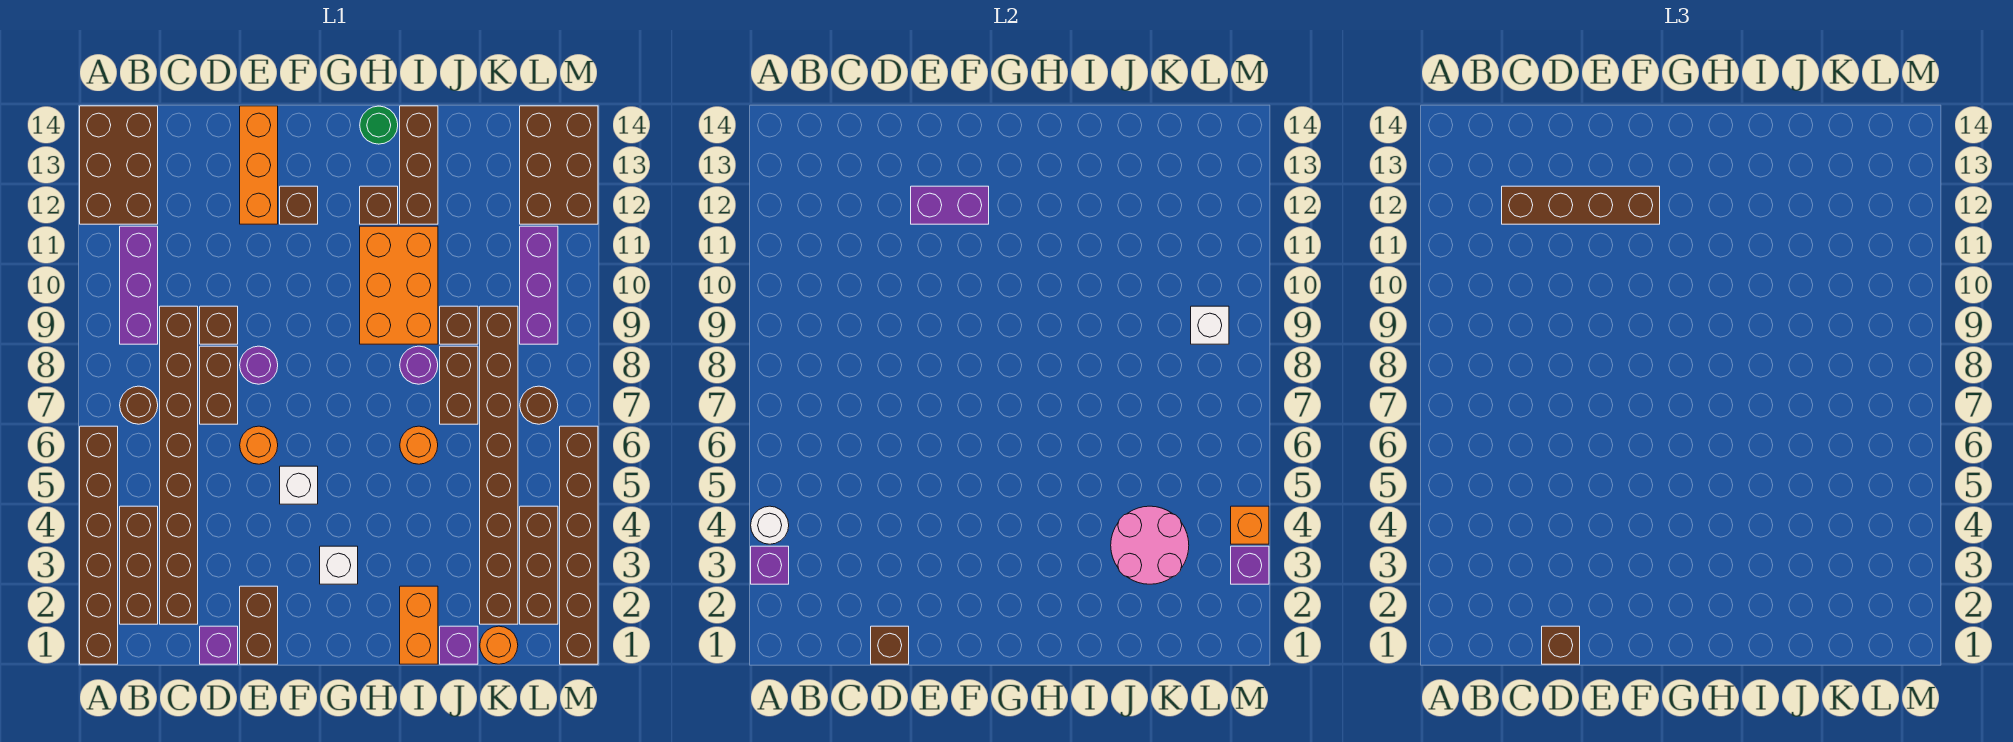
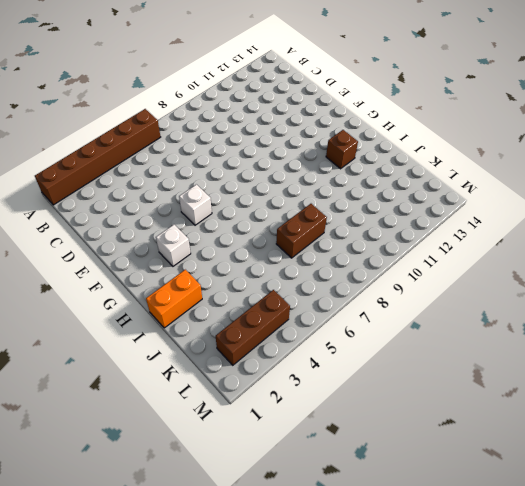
none -> brown brick A12:B14 level 1
none -> brown brick B2:B4 level 1
none -> brown round brick B7 level 1
none -> purple brick B9:B11 level 1

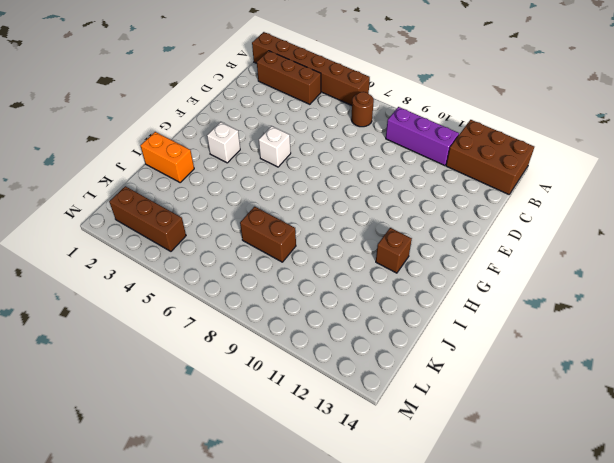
none -> brown brick C2:C9 level 1
none -> purple brick D1 level 1
none -> brown brick D7:D8 level 1
none -> brown brick D9 level 1

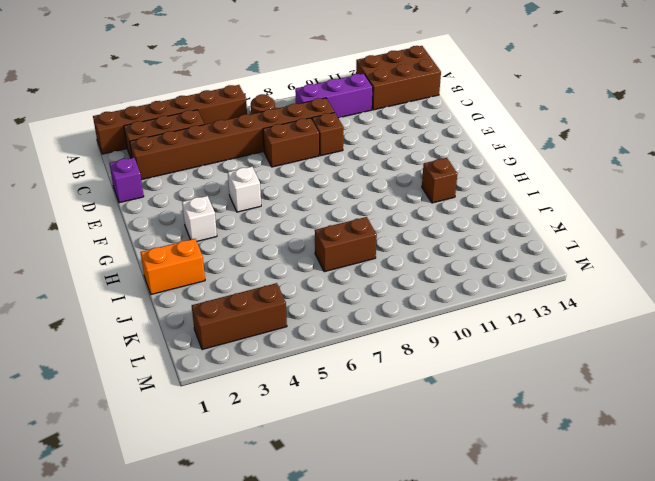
none -> brown brick E1:E2 level 1
none -> orange round brick E6 level 1
none -> purple round brick E8 level 1
none -> orange brick E12:E14 level 1

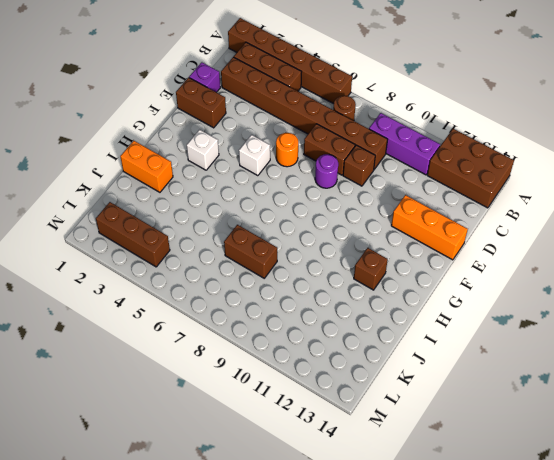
none -> brown brick F12 level 1
none -> orange brick H9:I11 level 1
none -> green round brick H14 level 1
none -> orange round brick I6 level 1

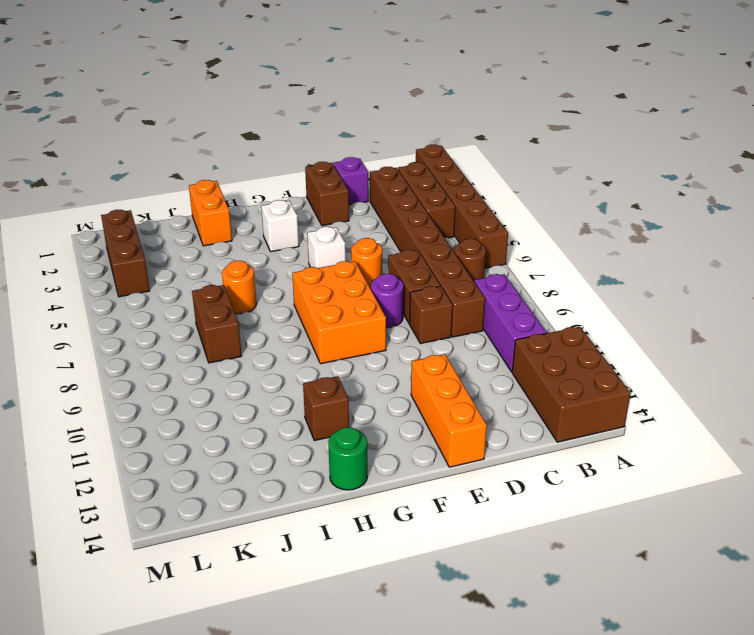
orange brick F7:G9 level 1 -> orange brick H9:I11 level 1
none -> brown brick F12 level 1
none -> purple round brick I8 level 1
none -> brown brick I12:I14 level 1
none -> purple brick J1 level 1

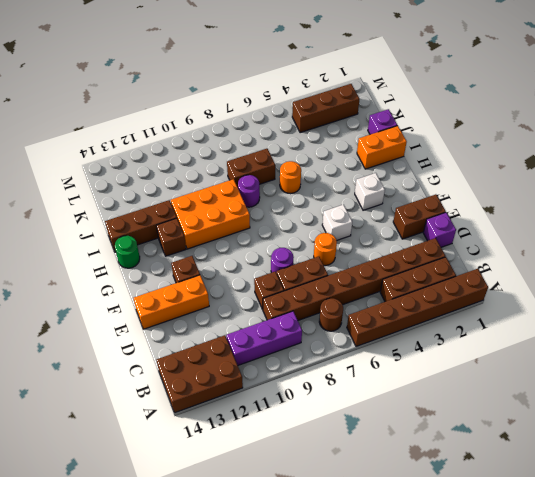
none -> brown brick J9 level 1
none -> orange round brick K1 level 1
none -> brown brick K2:K9 level 1
none -> brown round brick L7 level 1

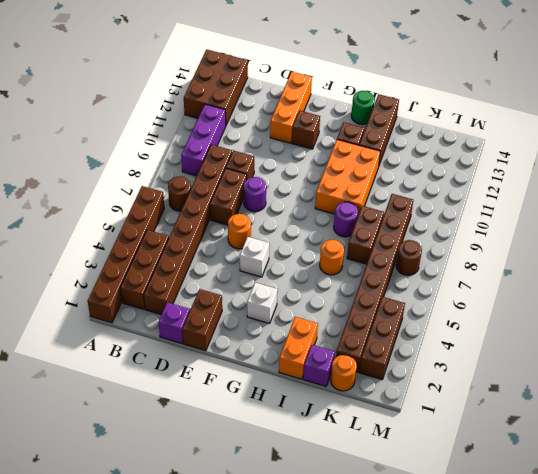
none -> brown brick J9 level 1
none -> purple brick L9:L11 level 1
none -> brown brick L12:M14 level 1
none -> brown brick M1:M6 level 1

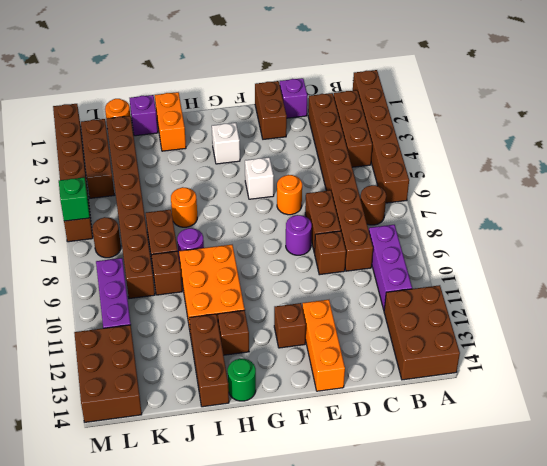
green brick M6 level 2 -> none
none -> purple brick A3 level 2
none -> white round brick A4 level 2
none -> brown brick D1 level 2
none -> purple brick E12:F12 level 2

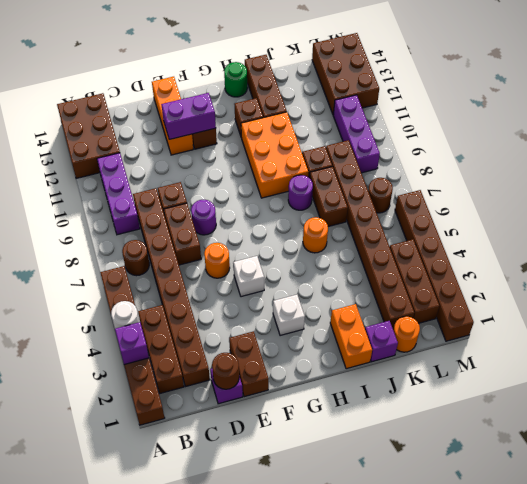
brown round brick D1 level 2 -> brown brick D1 level 2
none -> pink round brick J3:K4 level 2
none -> white brick L9 level 2
none -> purple brick M3 level 2
none -> orange brick M4 level 2

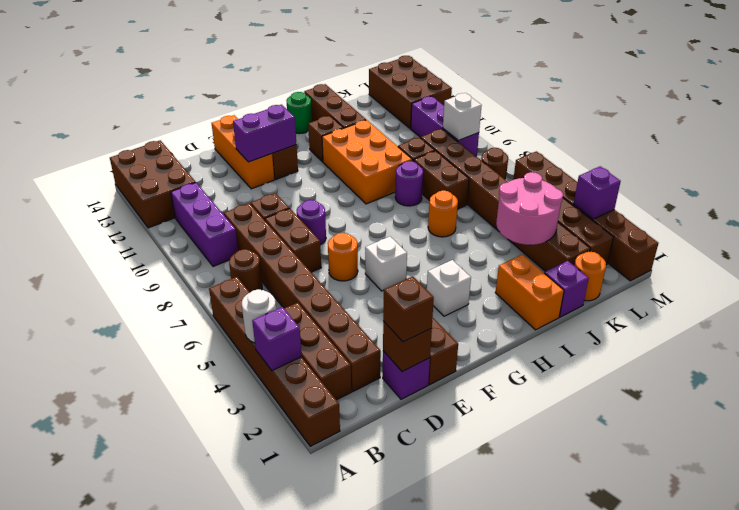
none -> orange brick M4 level 2
none -> brown brick C12:F12 level 3

